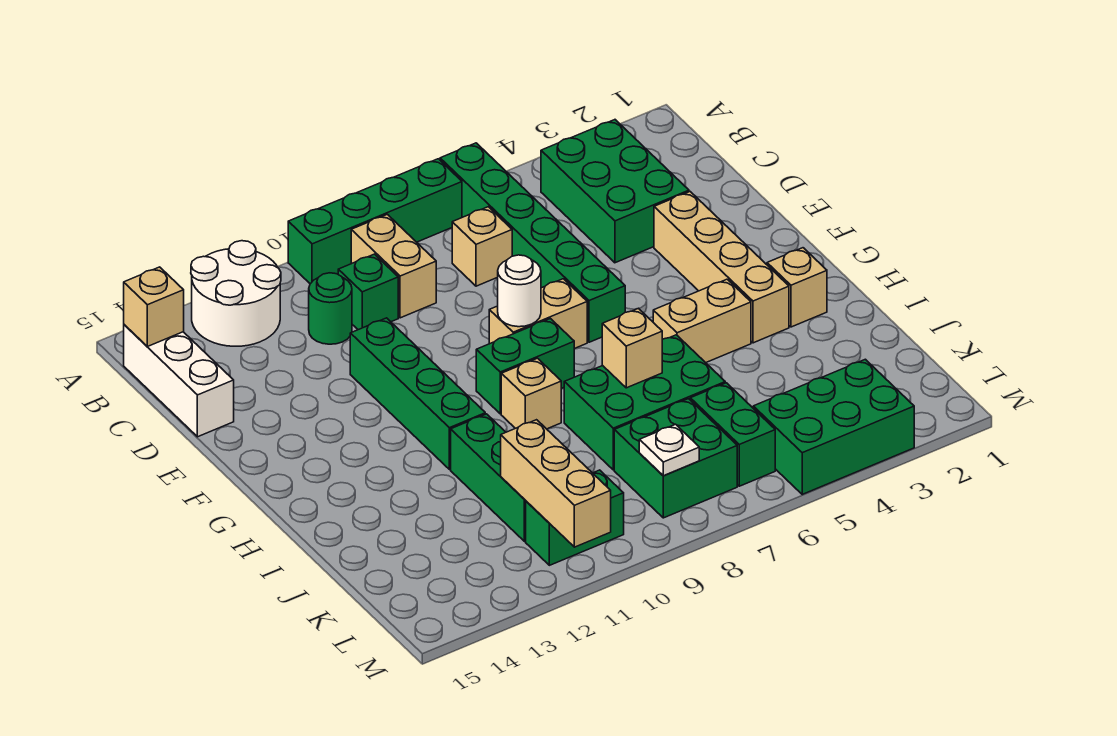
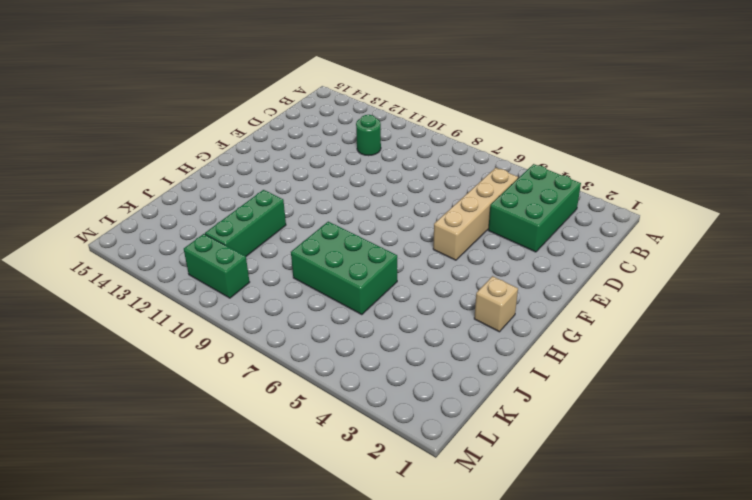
tan brick C5:F5 level 1 -> tan brick E3:H3 level 1
none -> green brick A6:F6 level 1
none -> green brick A7:A10 level 1
none -> white round brick A12:B13 level 1

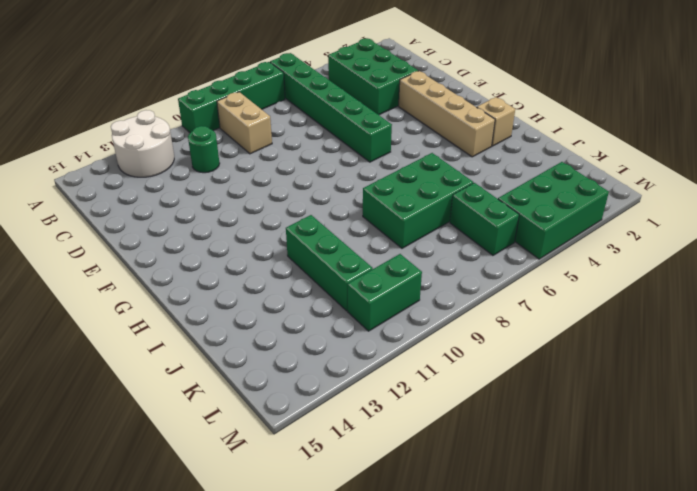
none -> white brick B15:D15 level 1
none -> tan brick C7 level 1
none -> green brick C10 level 1

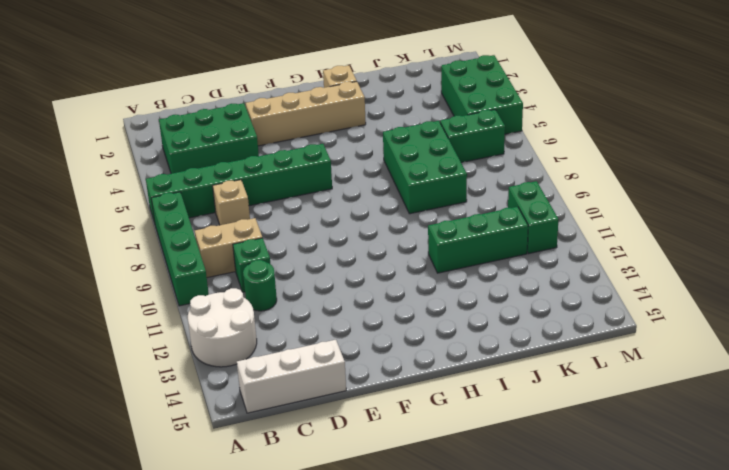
none -> green brick E11:H11 level 1
none -> tan brick F7:F8 level 1
none -> green brick G8:G9 level 1

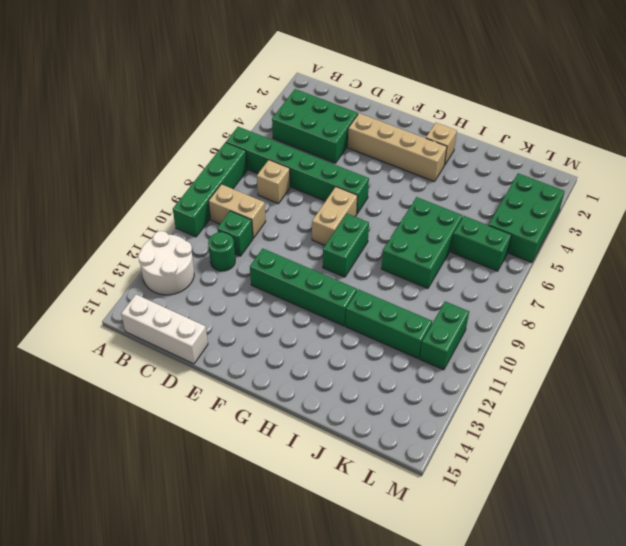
none -> tan brick H4:H5 level 1
none -> tan brick H9 level 1
none -> green brick K7:L8 level 1

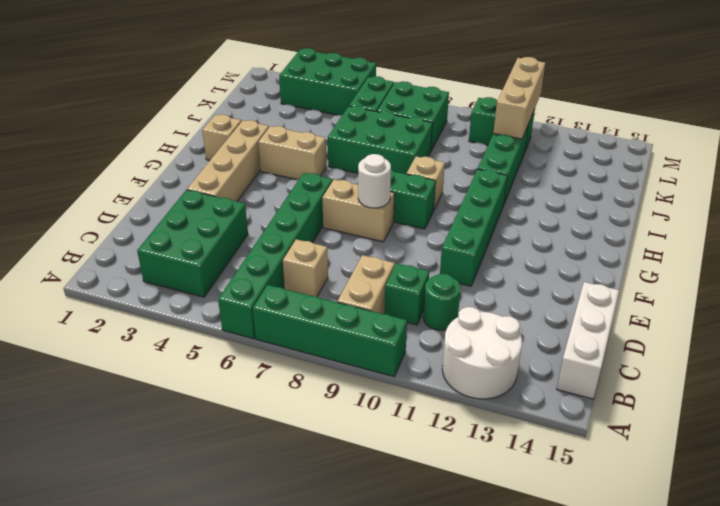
none -> tan brick B15 level 2
none -> tan brick I7 level 2
none -> white plate L8 level 2

